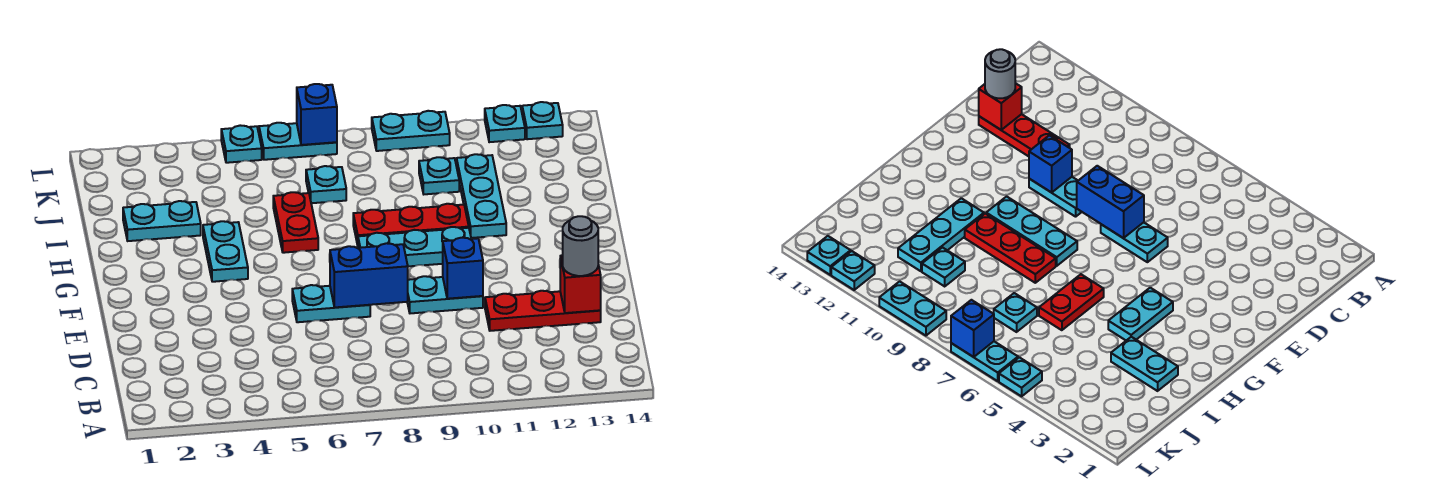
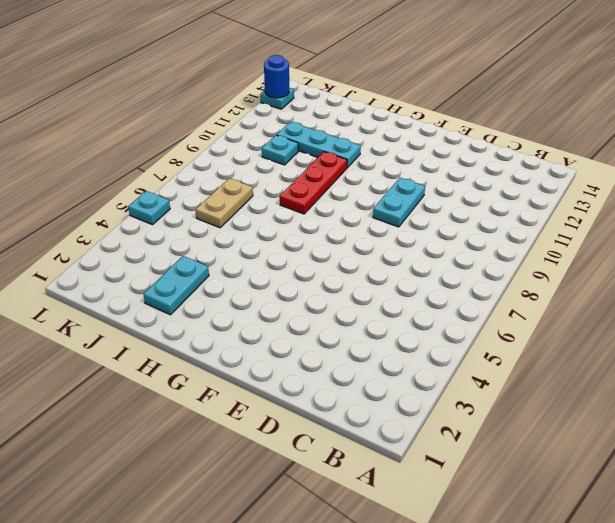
tan plate J6:J7 level 1 -> cyan plate J7 level 1
blue round brick L13 level 2 -> none
none -> red plate D11:D13 level 1
none -> cyan plate E6:E7 level 1
none -> cyan plate G4:H4 level 1

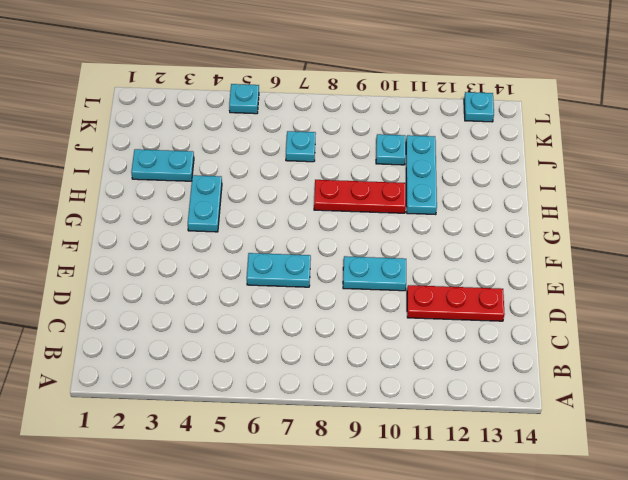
none -> cyan plate G8:G10 level 1
none -> red plate H6:I6 level 1
none -> cyan plate L6:L7 level 1

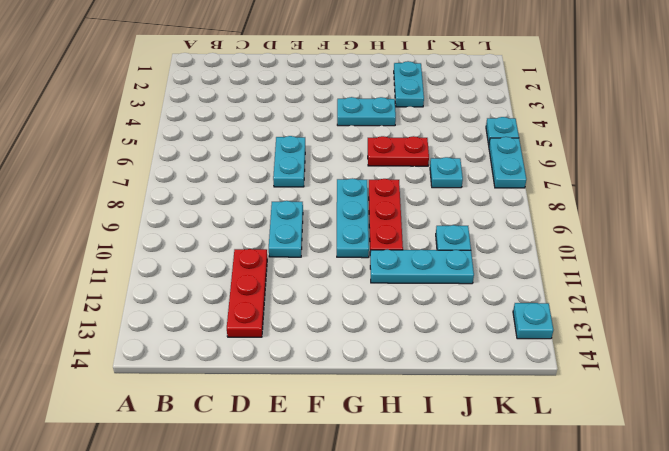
none -> cyan plate L9:L10 level 1
none -> cyan plate L12 level 1
none -> red brick D13 level 2

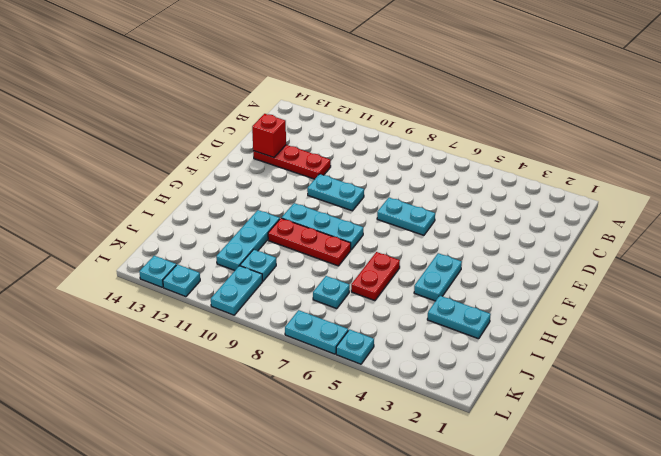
cyan plate K10:L10 level 1 -> cyan plate L9:L10 level 1
none -> blue brick E7:E8 level 2
none -> blue brick E10 level 2
none -> blue brick L7 level 2

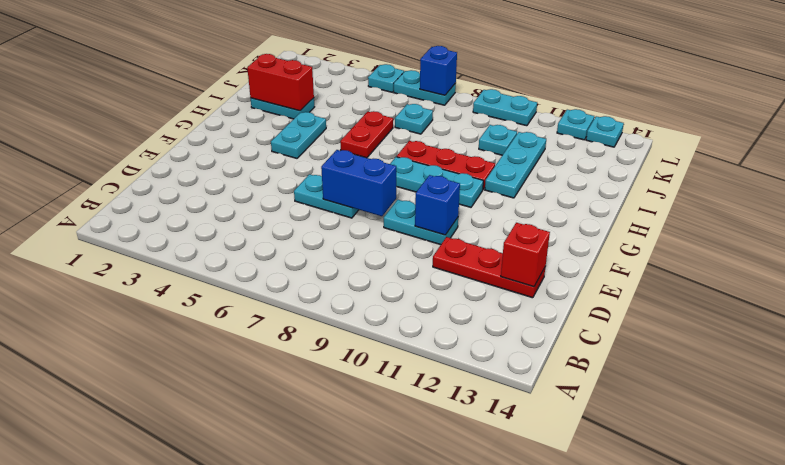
red brick I2:I3 level 2 -> none
none -> grey round brick D13 level 3

